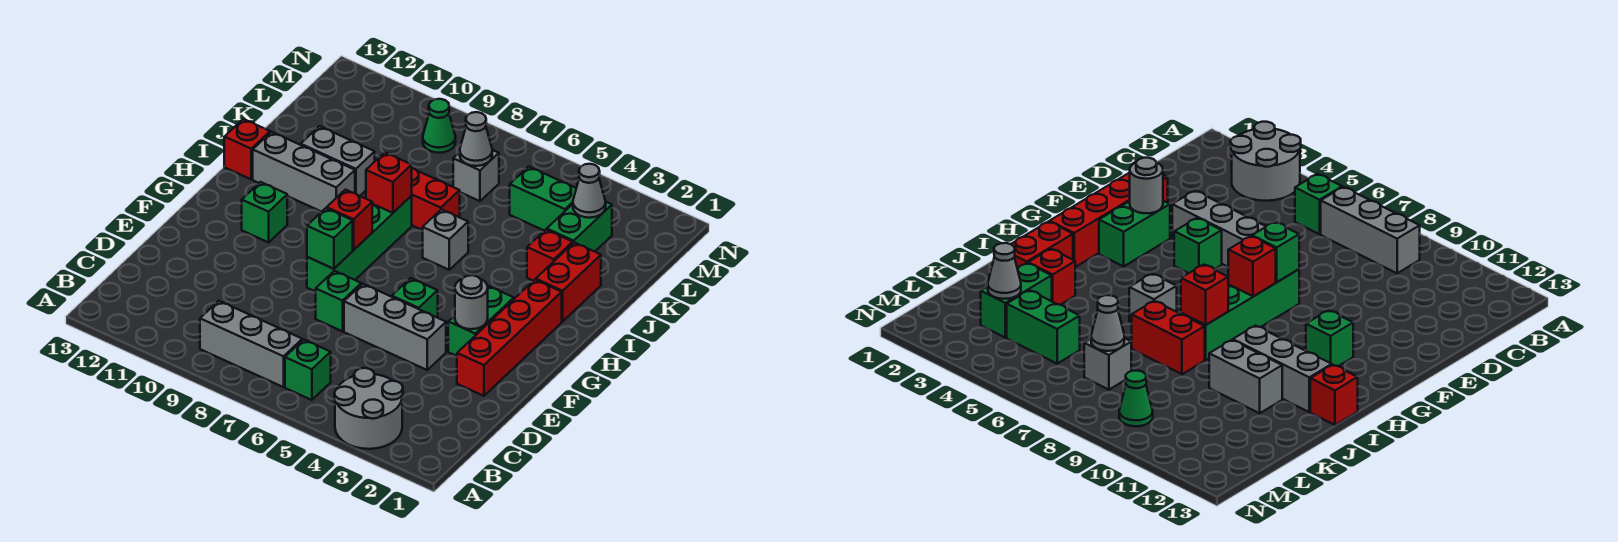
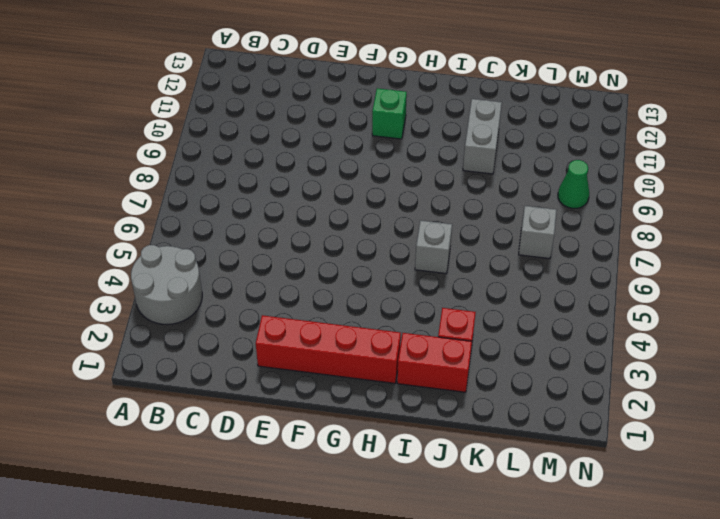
none -> green brick B6 level 1
none -> grey brick B7:B9 level 1
none -> grey brick E4:E6 level 1

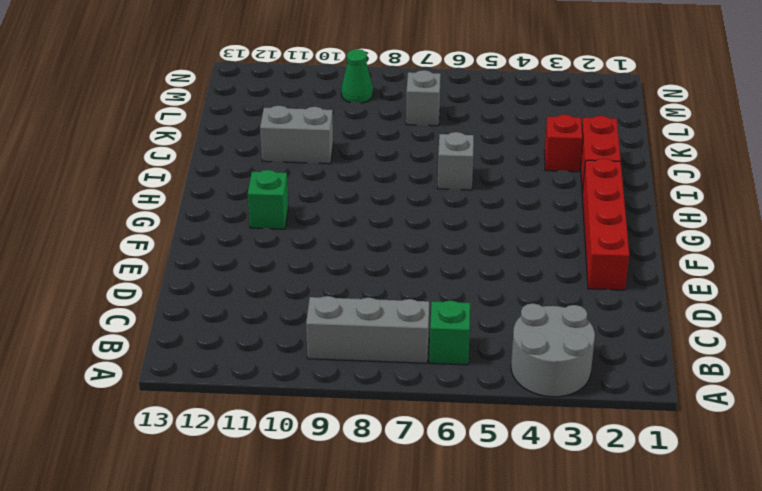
none -> grey brick E4:E6 level 1
none -> green brick E7 level 1
none -> green brick F3:G3 level 1

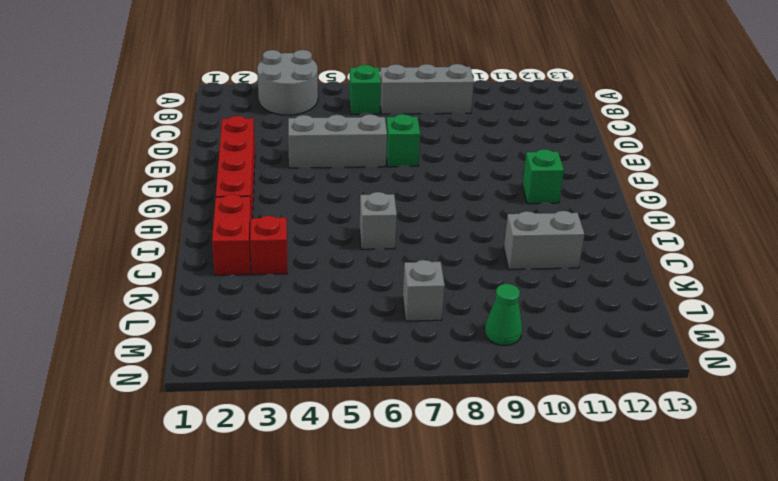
none -> green brick F3:G3 level 1
none -> green brick F5 level 1
none -> green brick F8:I8 level 1

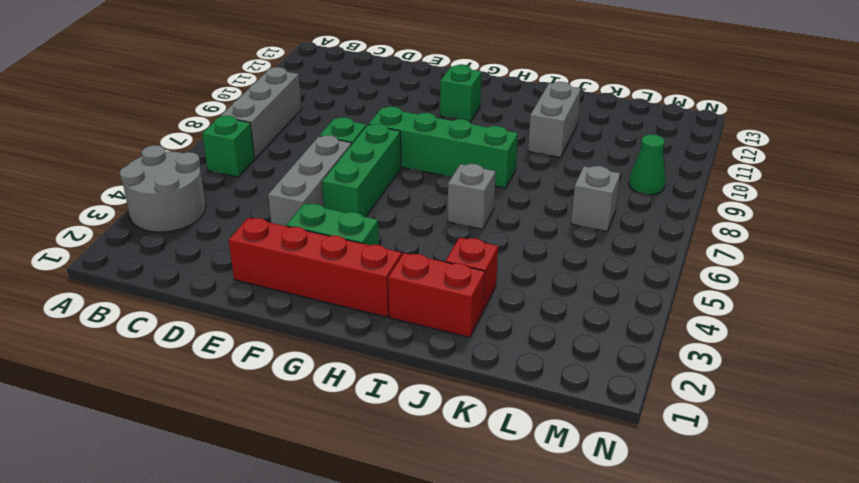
green brick F5:F7 level 1 -> green brick F5 level 1
none -> grey brick I10:I12 level 1
none -> red brick I13 level 1
none -> red brick J7:J8 level 1

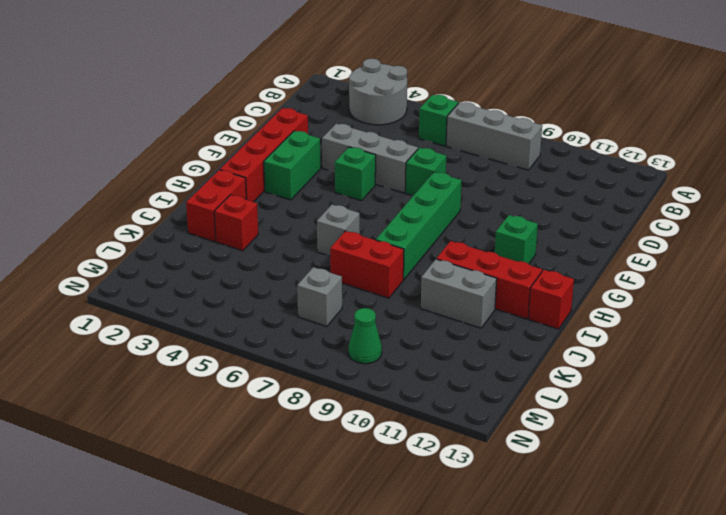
red brick I10:I12 level 1 -> grey brick I10:I12 level 1
none -> green brick K3:L3 level 1
none -> green brick L4:L5 level 1
none -> grey round brick F3 level 2

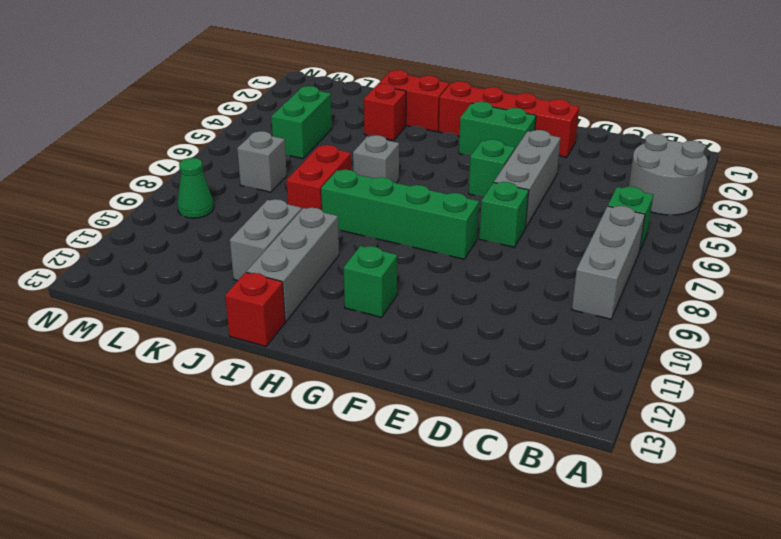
none -> green brick K3:L3 level 1
none -> grey round brick F3 level 2
none -> green brick F8 level 2

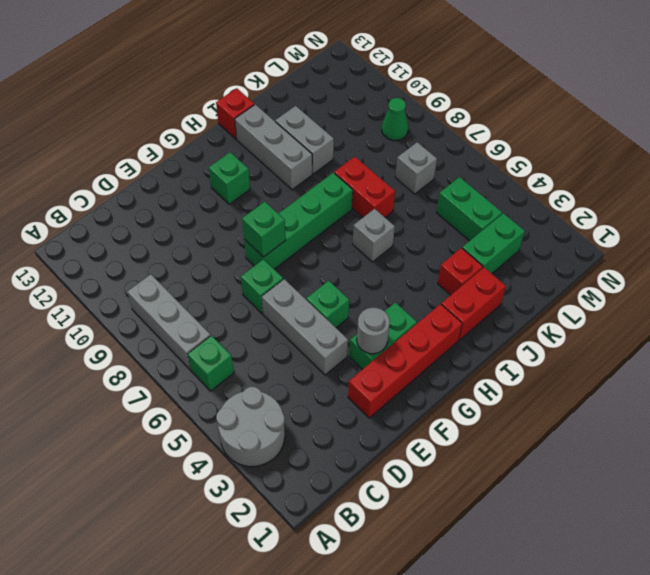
none -> red brick G8 level 2
none -> red brick I8 level 2
none -> grey cone L3 level 2

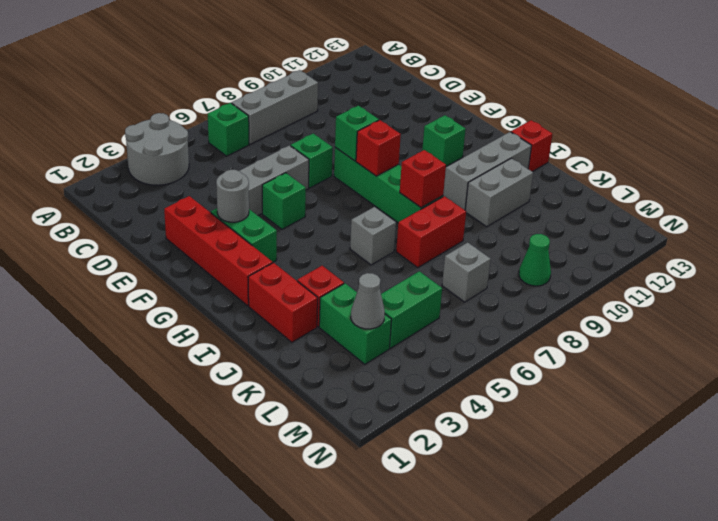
none -> grey cone L7 level 2

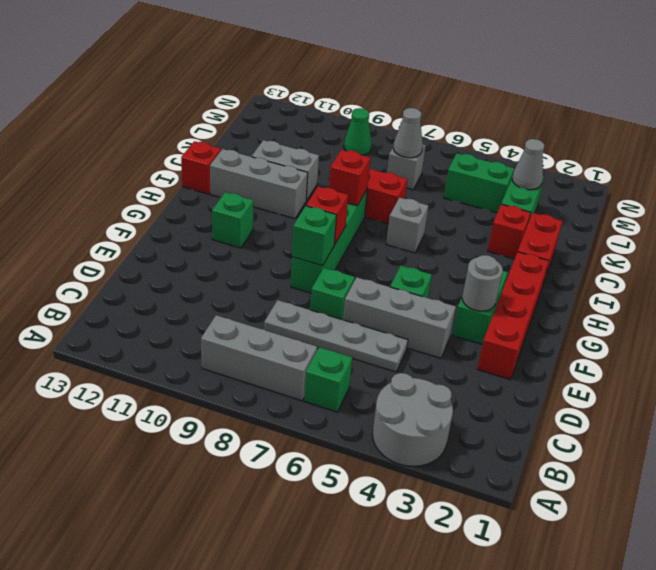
grey plate D5:D8 level 1 -> none

